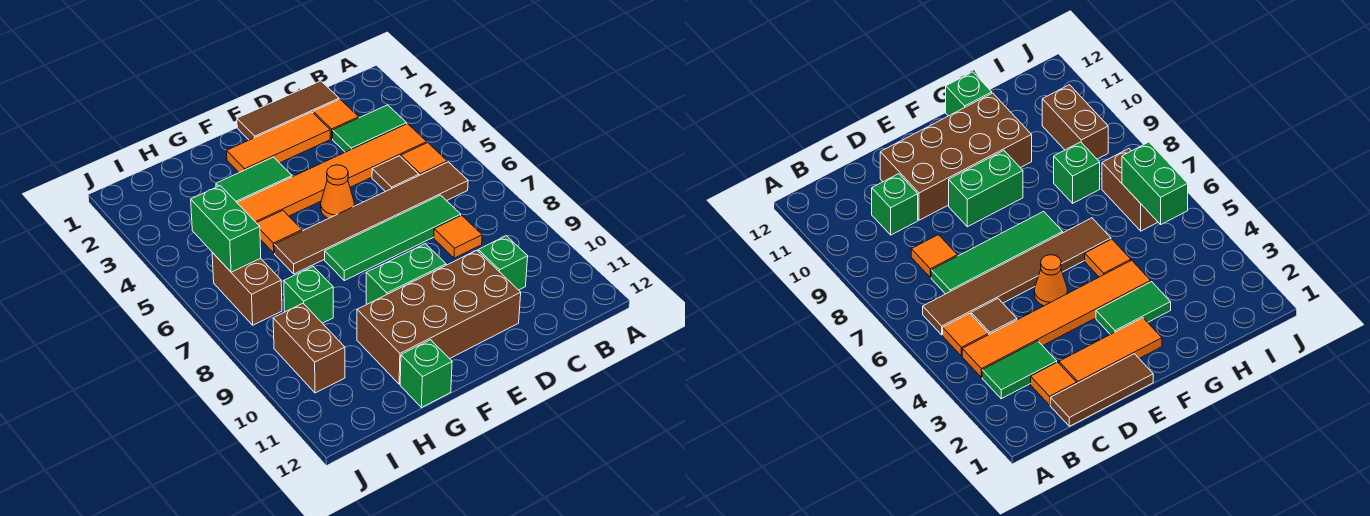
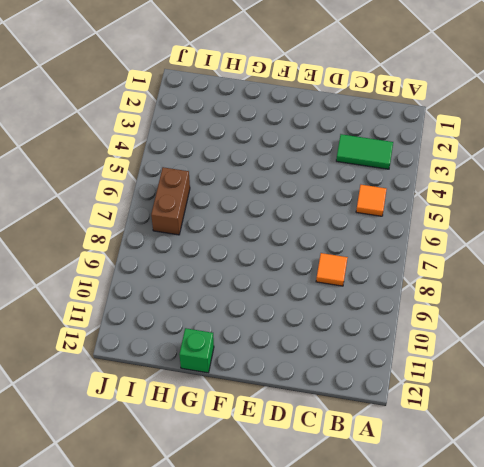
none -> orange tile B4:G4 level 1
none -> brown tile B6:G6 level 1
none -> brown tile C1:E1 level 1

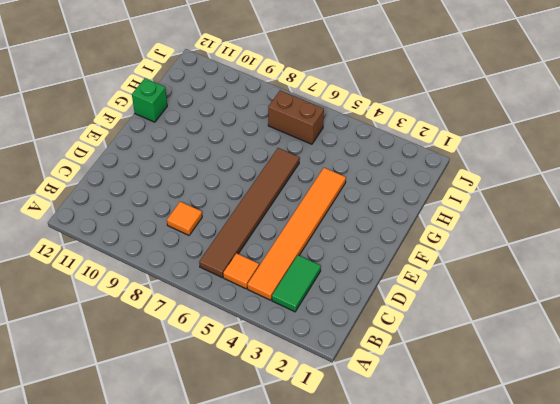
none -> brown tile C1:E1 level 1
none -> orange tile C2 level 1
none -> brown tile C5 level 1

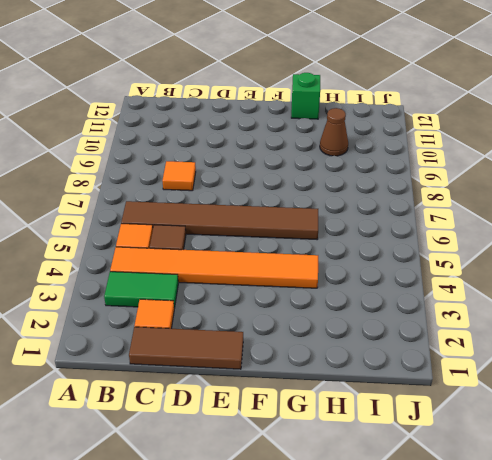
brown cone H10 level 1 -> none
none -> green tile C7:F7 level 1
none -> green brick C10 level 1
none -> orange tile D2:F2 level 1

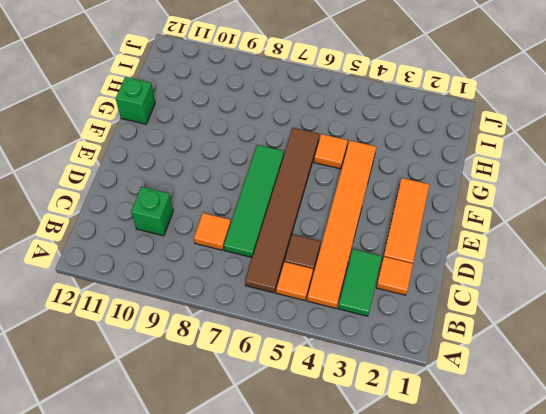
none -> brown tile C1:E1 level 1
none -> brown brick D10:G11 level 1
none -> orange cone E5 level 1

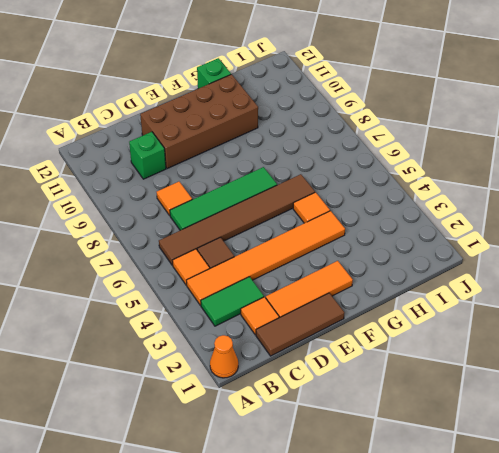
orange cone A1 level 1 -> orange cone E5 level 1
none -> green brick E9:F9 level 1
none -> green tile F3:G3 level 1
none -> green brick H8 level 1

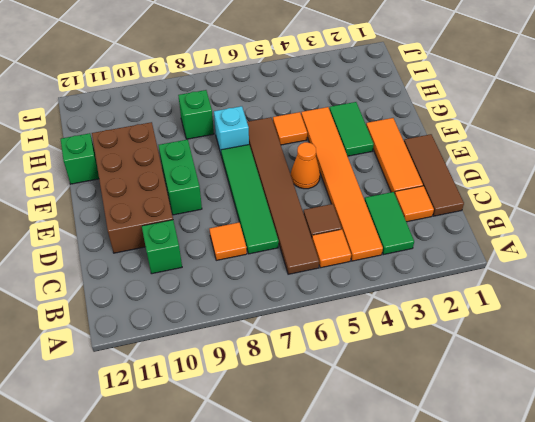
cyan brick G7 level 1 -> none
none -> brown brick I6:I7 level 1
none -> brown brick I9:I10 level 1
none -> green brick I5:I6 level 2

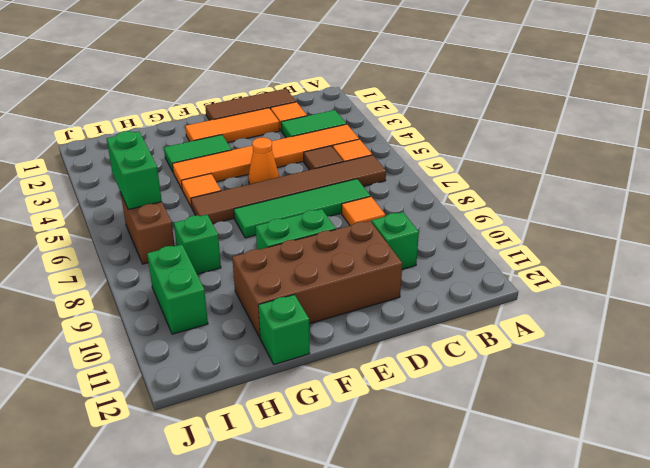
green brick I9:I10 level 1 -> brown brick I9:I10 level 1

